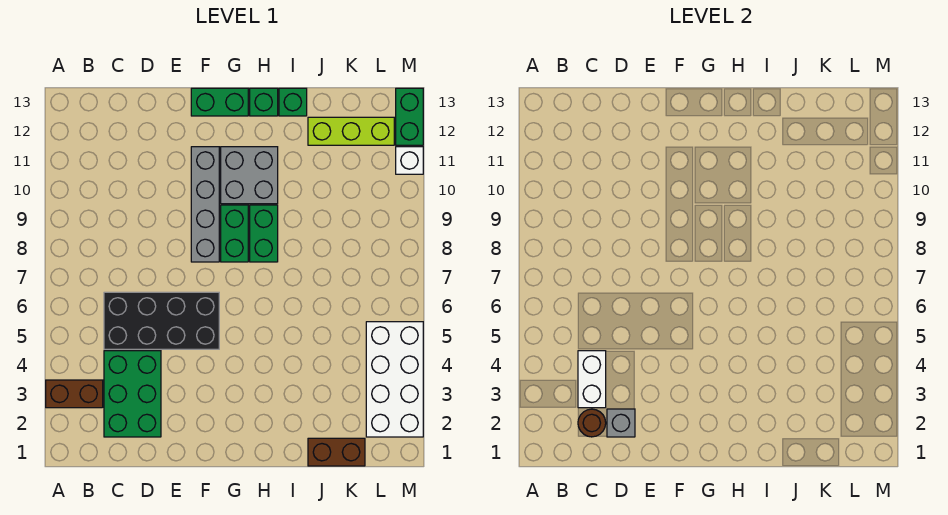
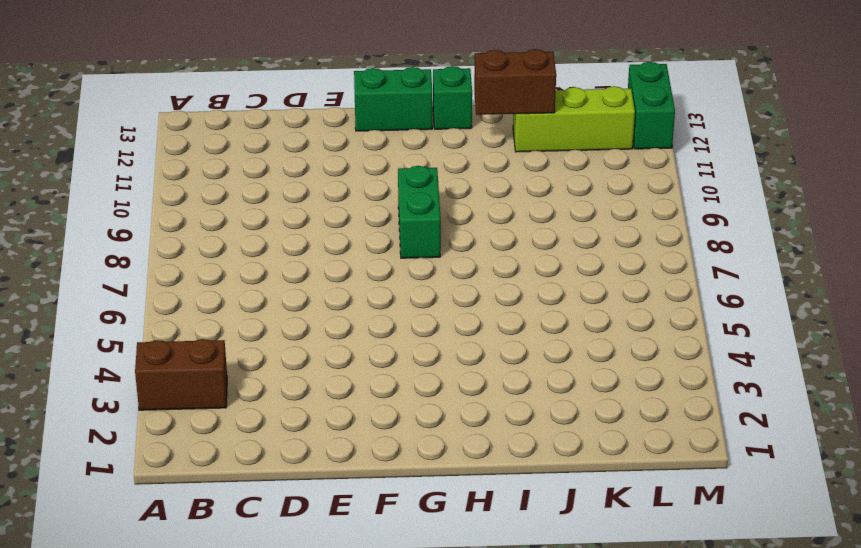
brown brick I12:J12 level 2 -> brown brick J1:K1 level 1
none -> green brick C2:D4 level 1
none -> black brick C5:F6 level 1
none -> grey brick F8:F11 level 1

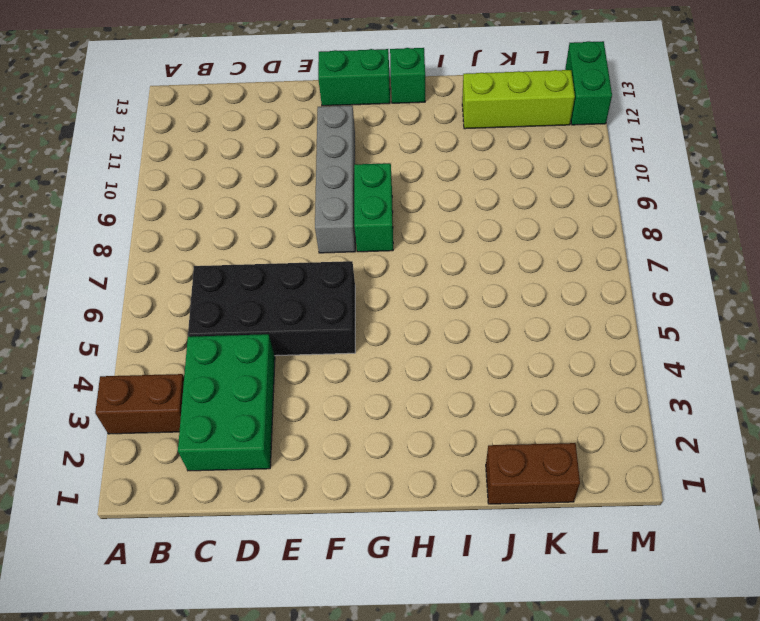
none -> grey brick G10:H11 level 1
none -> green brick H8:H9 level 1
none -> green brick I13 level 1

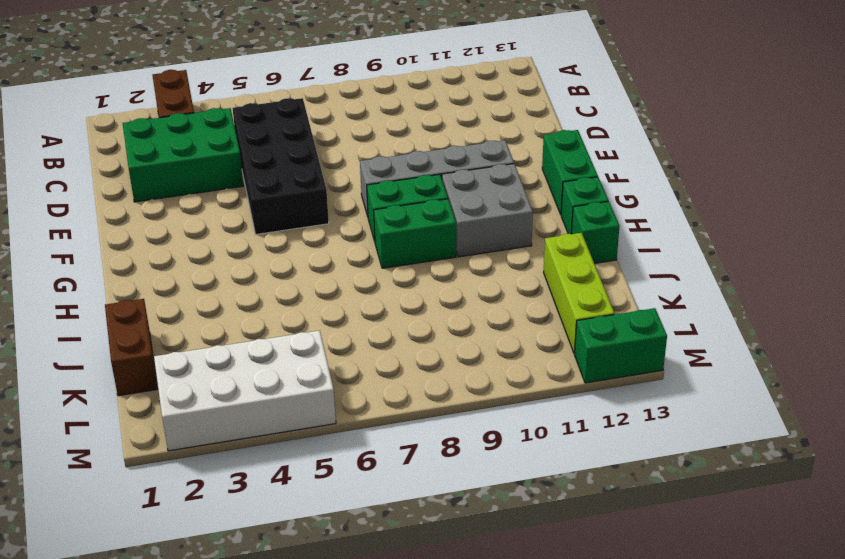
none -> white brick M11 level 1
none -> brown round brick C2 level 2
none -> white brick C3:C4 level 2

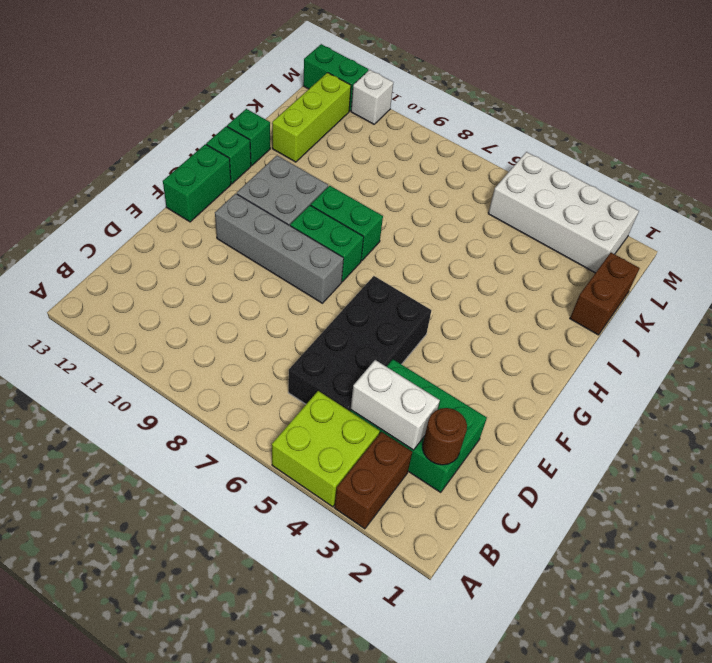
lime brick A4:B5 level 1 -> none
none -> grey brick D2 level 2

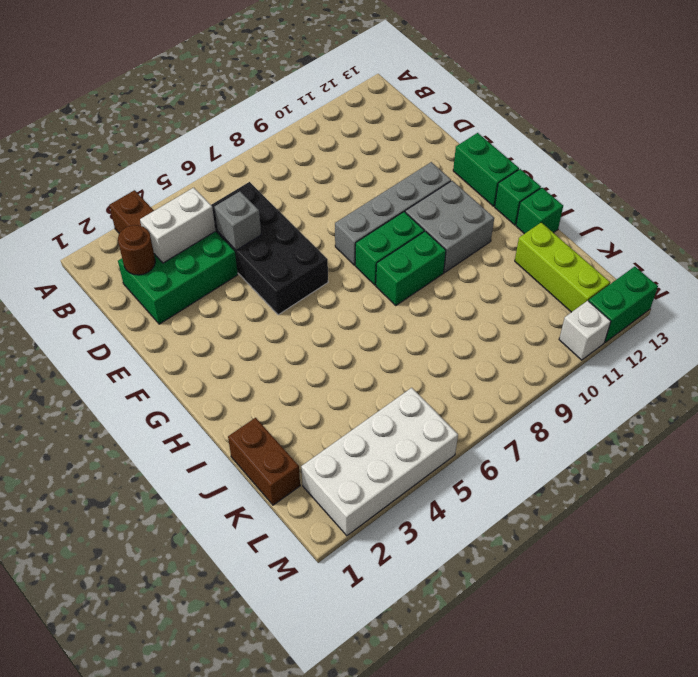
grey brick D5 level 2 -> grey brick D2 level 2

